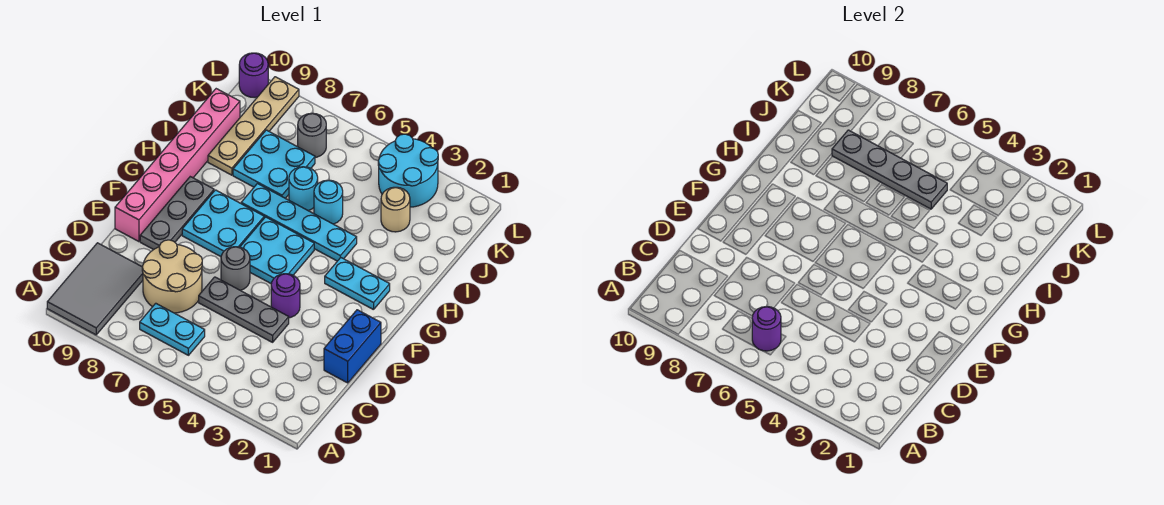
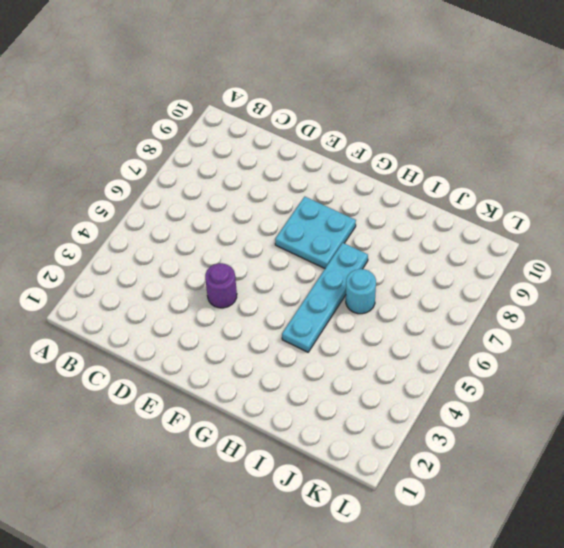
none -> grey tile A9:C10 level 1
none -> cyan plate B6:B7 level 1
none -> tan round brick C7:D8 level 1

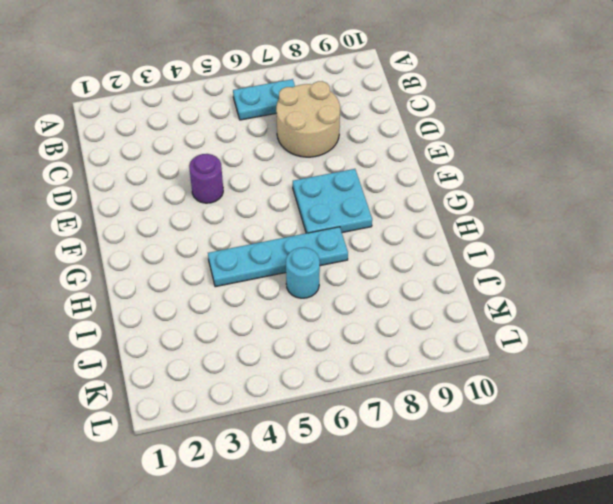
none -> grey tile A9:C10 level 1
none -> blue brick D1:E1 level 1
none -> grey plate D4:D6 level 1

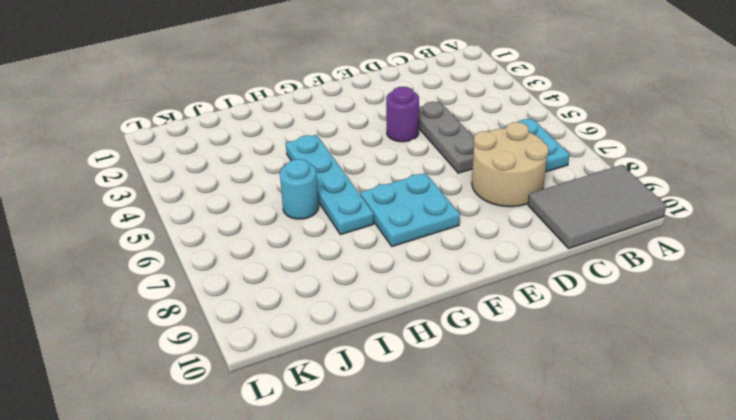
none -> blue brick D1:E1 level 1
none -> grey round brick E6 level 1
none -> grey plate E9:G9 level 1

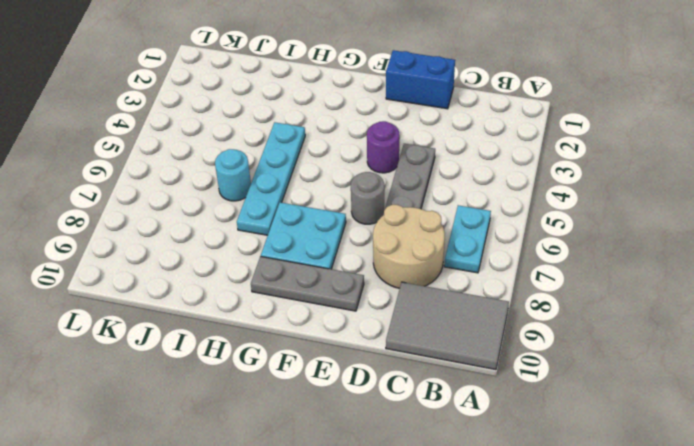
none -> pink brick E10:J10 level 1
none -> cyan plate F5:G6 level 1
none -> cyan plate G2:G3 level 1

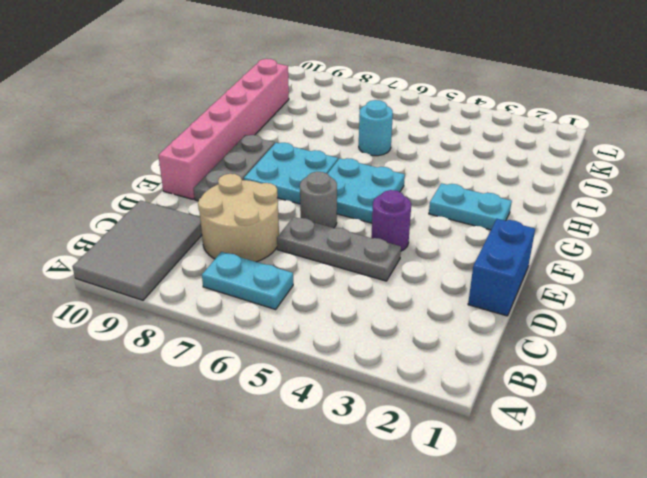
none -> cyan plate H4:H7 level 1
none -> cyan round brick I5 level 1
none -> cyan plate I7:J8 level 1

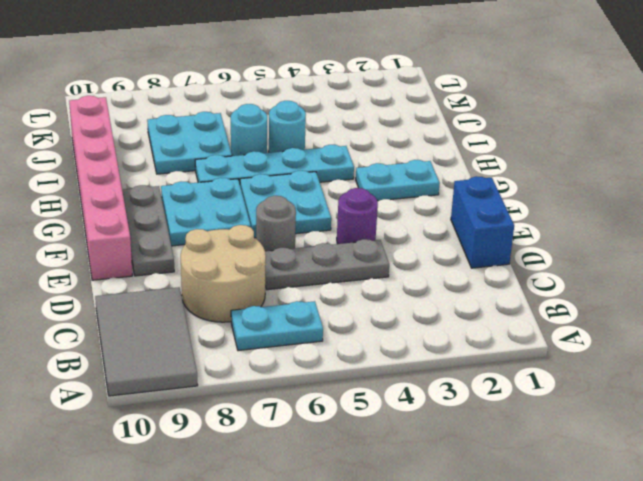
none -> tan plate I9:L9 level 1
none -> tan round brick J3 level 1
none -> cyan round brick K3:L4 level 1

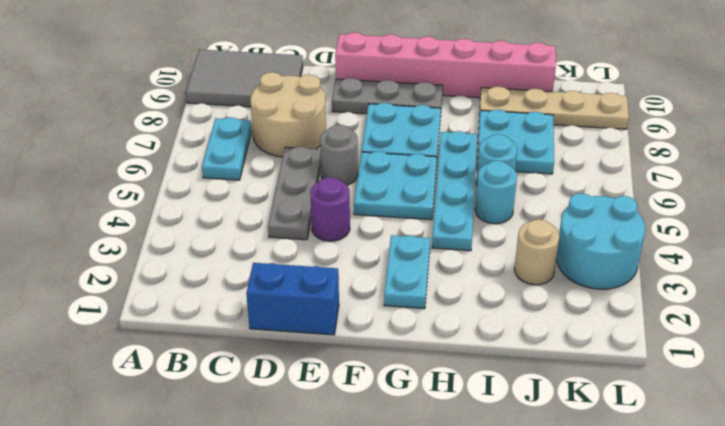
none -> grey round brick K7 level 1
none -> purple round brick L10 level 1
none -> purple round brick B6 level 2

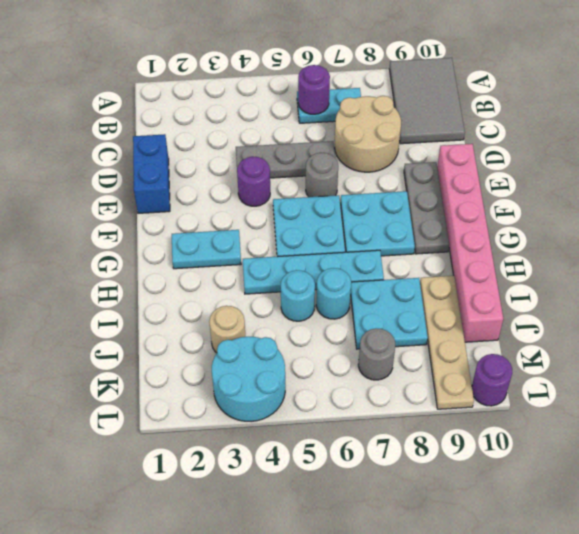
none -> grey plate J5:J8 level 2

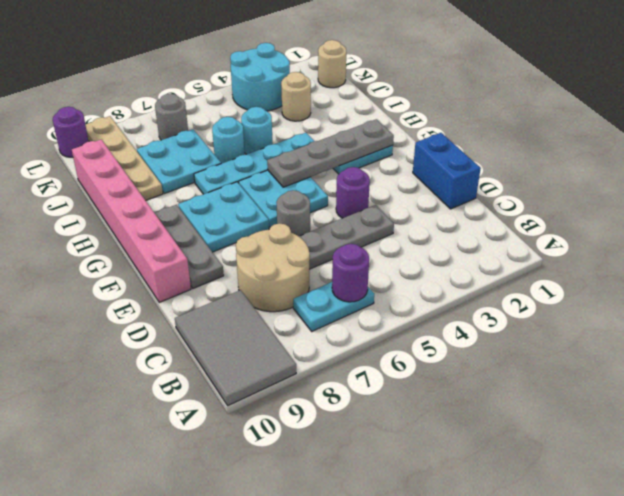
grey plate G2:G5 level 2 -> grey plate J5:J8 level 2
tan round brick K1 level 1 -> none

